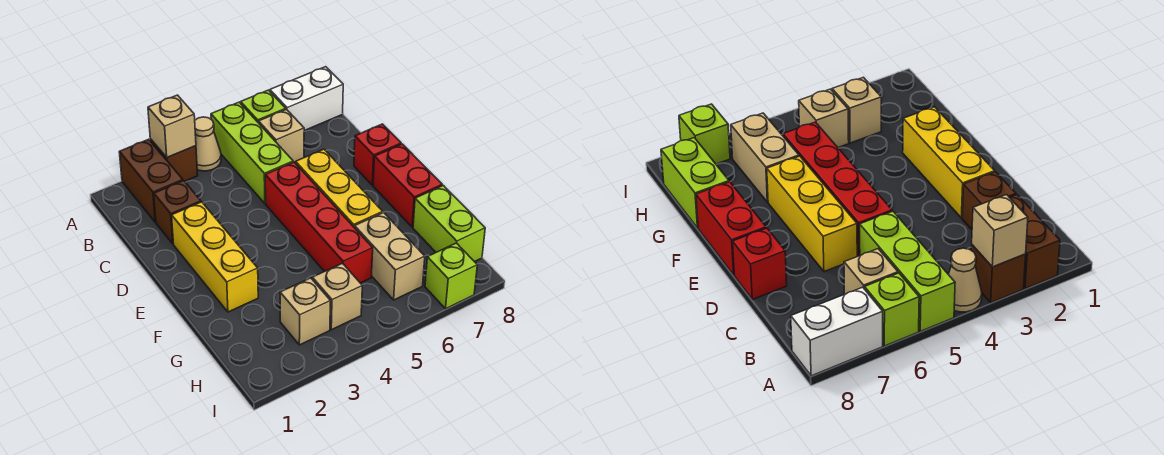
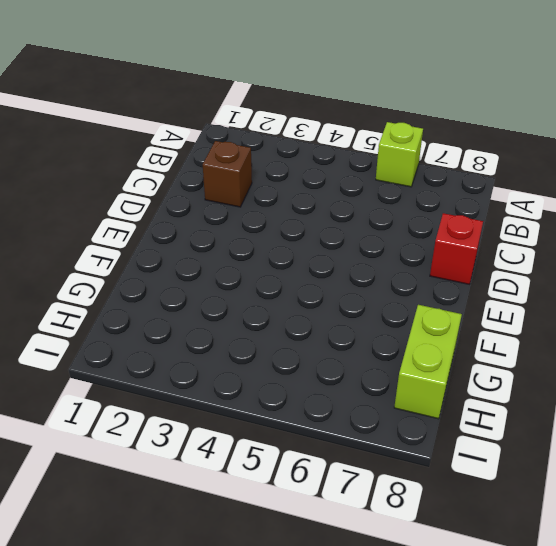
none -> brown brick A2:B2 level 1
none -> brown brick A3 level 1
none -> tan cone A4 level 1

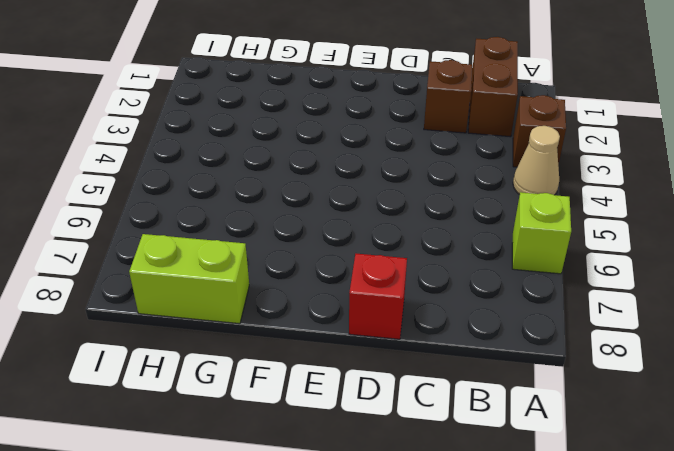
brown brick B1:B2 level 1 -> brown brick A2:B2 level 1
none -> lime brick A5:C5 level 1
none -> white brick A7:A8 level 1
none -> tan brick B6 level 1

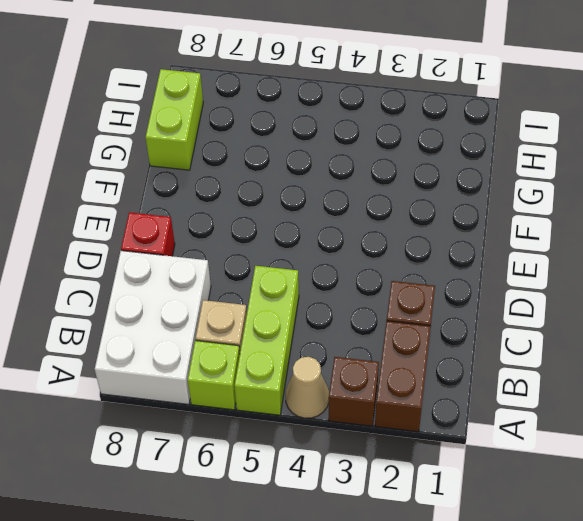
white brick A7:C8 level 1 -> white brick A7:A8 level 1
none -> yellow brick D2:F2 level 1
none -> red brick D5:G5 level 1
none -> yellow brick D6:F6 level 1

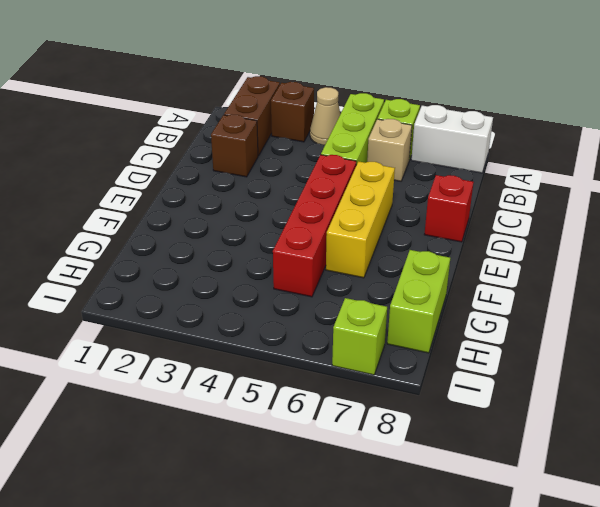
none -> yellow brick D2:F2 level 1
none -> red brick E8:F8 level 1
none -> tan brick G6:H6 level 1

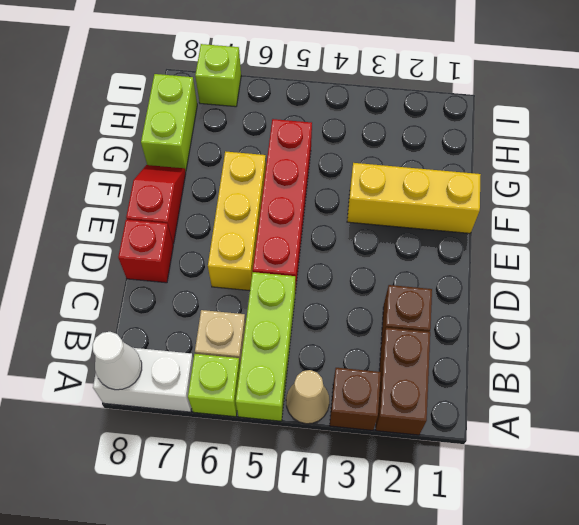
white cone A8 level 2 -> none
red slope E8:F8 level 1 top E -> red brick E8:F8 level 1
yellow brick F1:F3 level 1 -> yellow brick D2:F2 level 1
none -> tan brick G6:H6 level 1
none -> tan brick H3 level 1
none -> tan brick H4 level 1

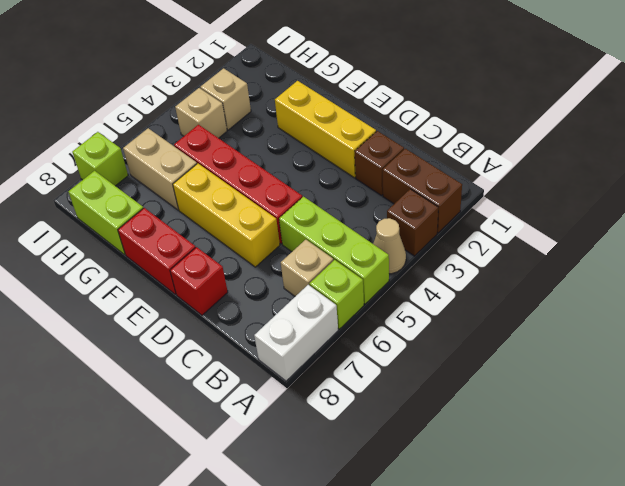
none -> tan brick A3 level 2

